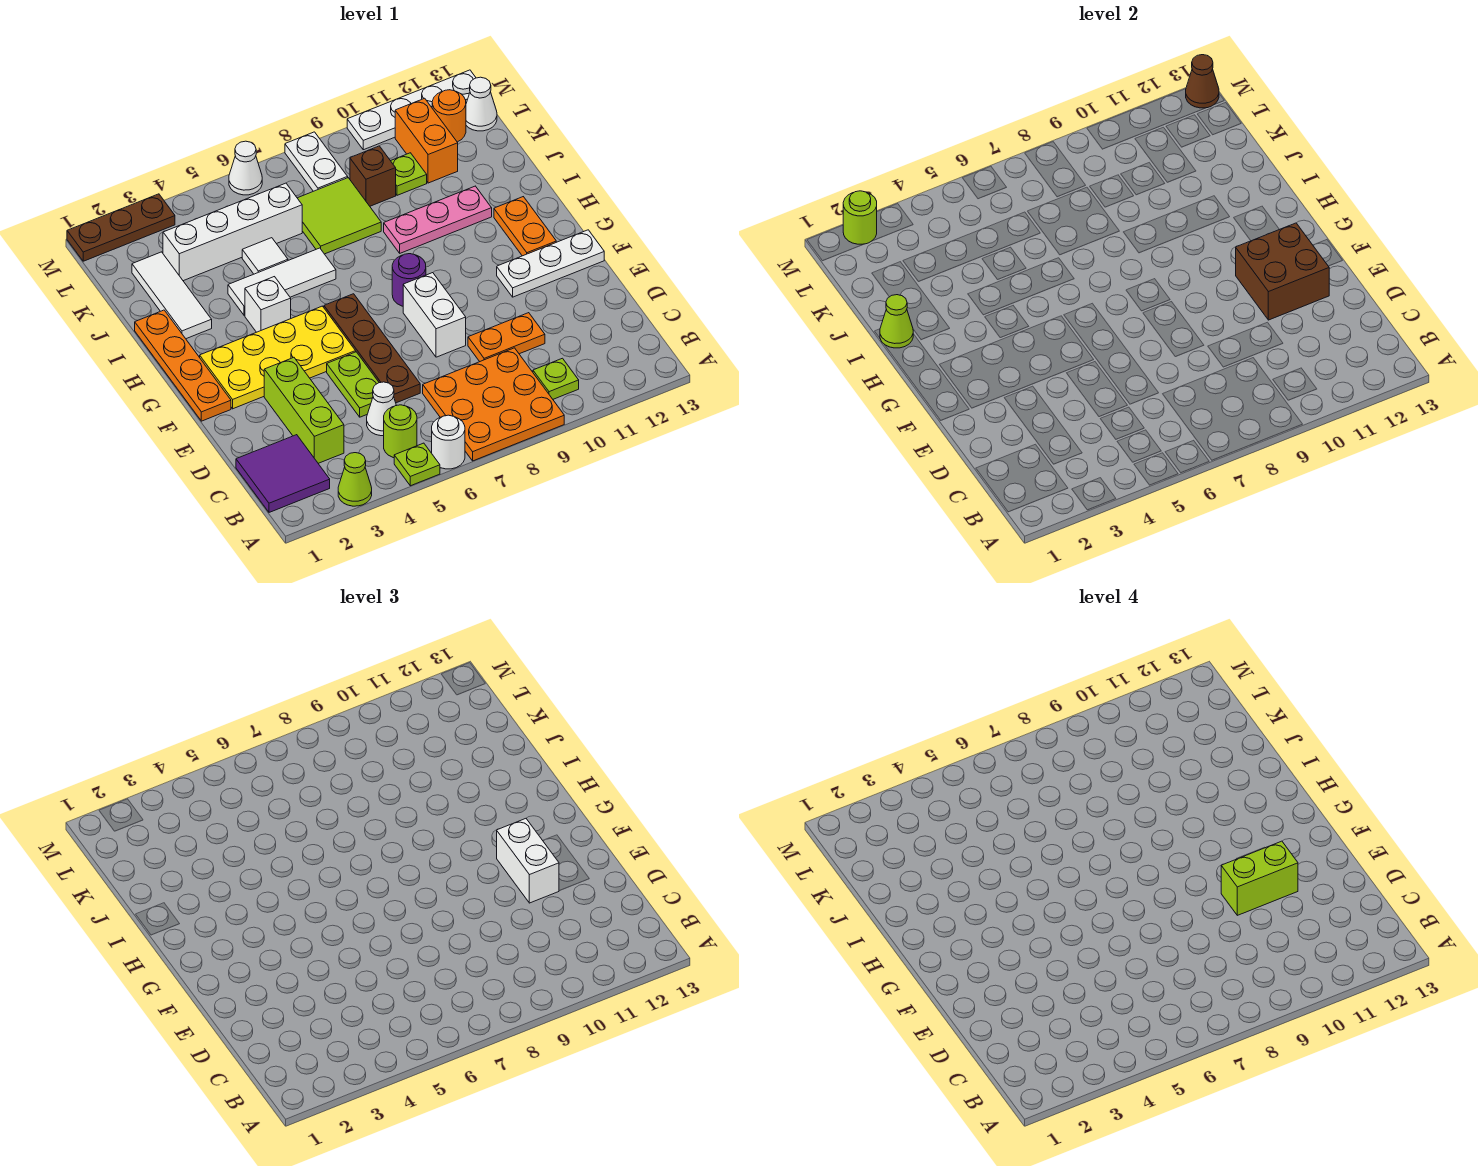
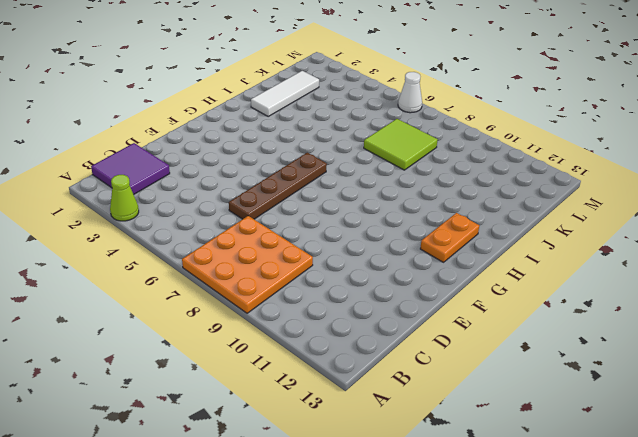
none -> lime plate A5 level 1
none -> white round brick A6 level 1
none -> lime round brick B5 level 1
none -> lime plate B10 level 1

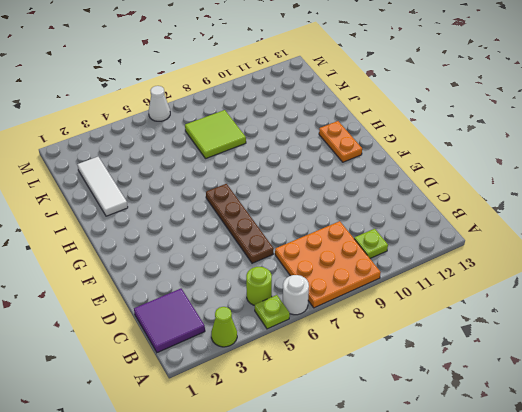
none -> lime brick C3:E3 level 1
none -> white cone C5 level 1
none -> lime plate D5:E5 level 1
none -> orange plate D9:D10 level 1

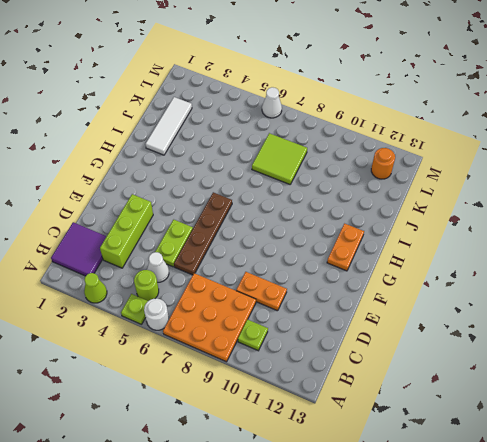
none -> white brick E8:F8 level 1
none -> orange plate F1:I1 level 1
none -> yellow plate F2:G5 level 1
none -> white plate F11:F13 level 1

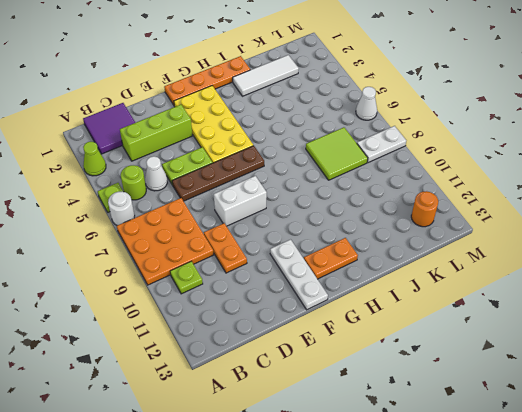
none -> purple round brick G8 level 1
none -> white brick H4 level 1
none -> white tile I4:I6 level 1
none -> pink plate I9:I11 level 1

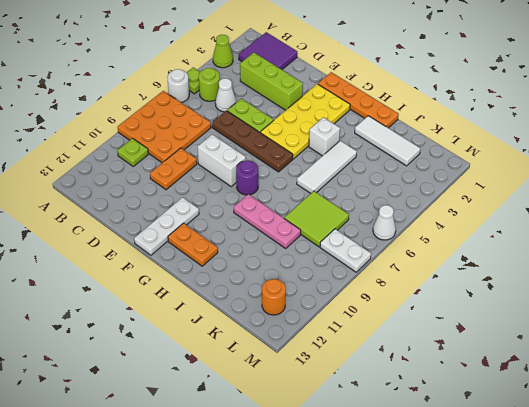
pink plate H9:J9 level 1 -> pink plate I9:I11 level 1
none -> white tile J5 level 1
none -> white brick K3:K6 level 1
none -> brown brick K9 level 1
none -> lime plate K10 level 1

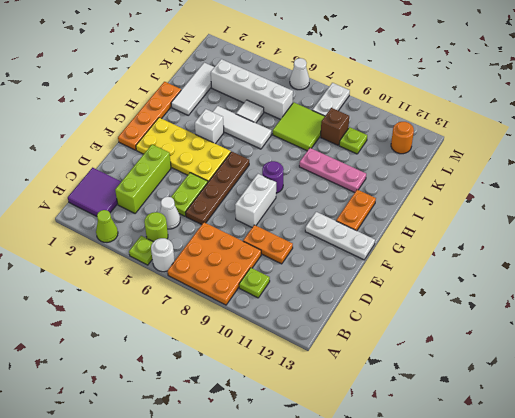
none -> orange brick K11:L11 level 1
none -> white cone L13 level 1
none -> brown plate M1:M3 level 1
none -> white plate M10:M13 level 1

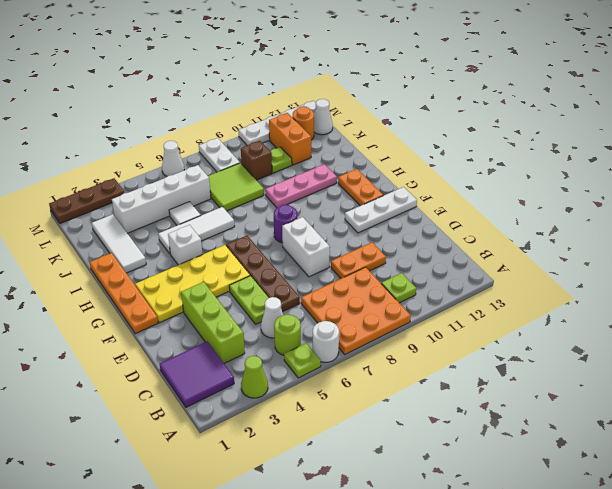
none -> brown brick E11:F12 level 2
none -> lime cone I1 level 2
none -> lime round brick M2 level 2
none -> brown cone M13 level 2

